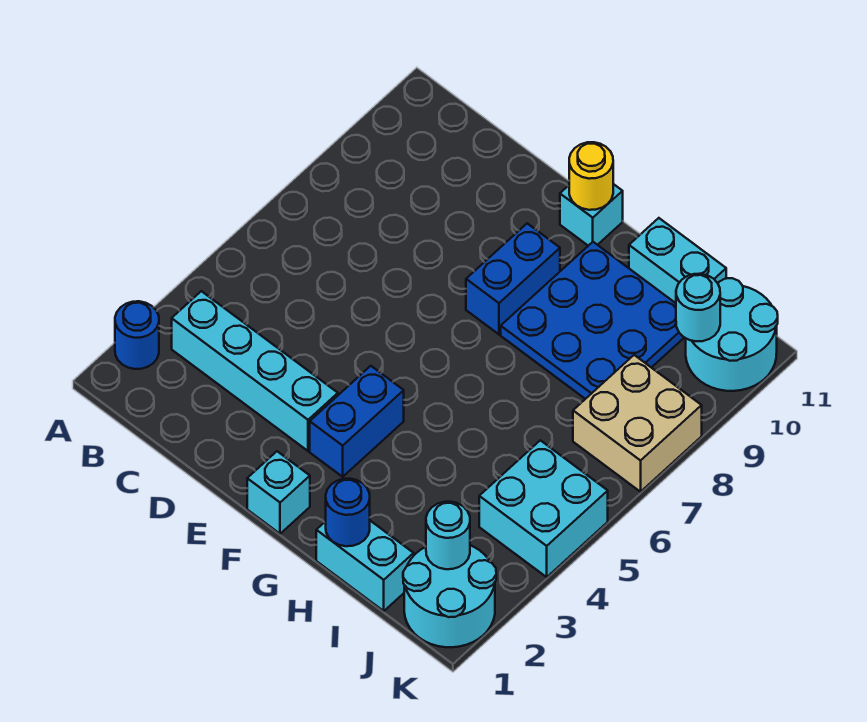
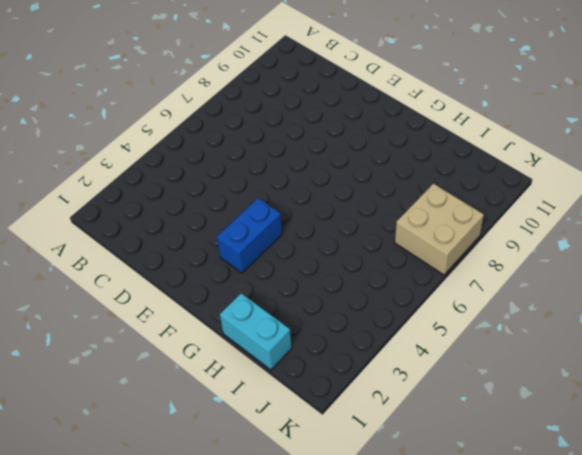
none -> blue round brick A2 level 1
none -> cyan brick B3:E3 level 1
none -> cyan brick F1 level 1

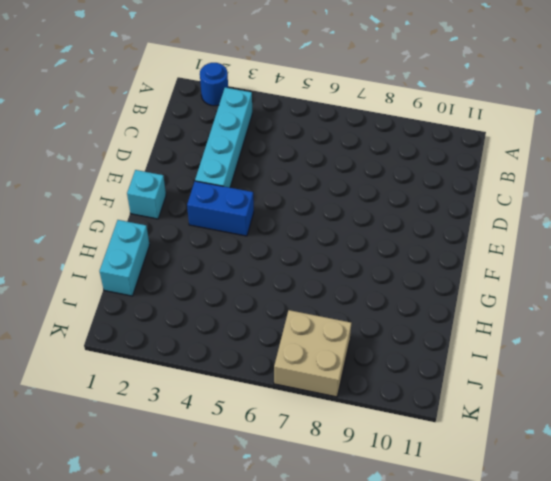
none -> blue brick F8:F9 level 1
none -> cyan brick F11 level 1
none -> blue plate G8:I10 level 1

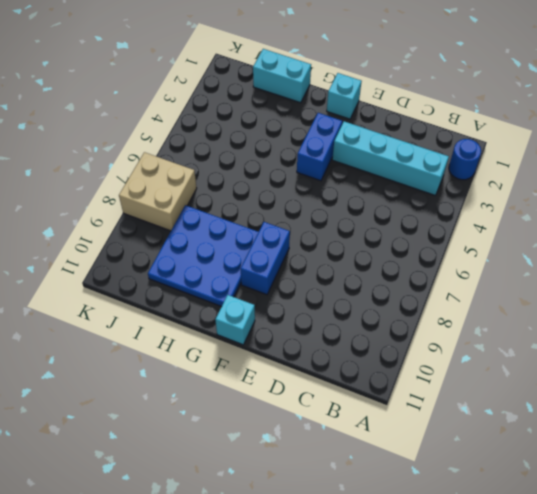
none -> cyan brick H11:I11 level 1
none -> cyan round brick J1:K2 level 1
none -> cyan brick J4:K5 level 1

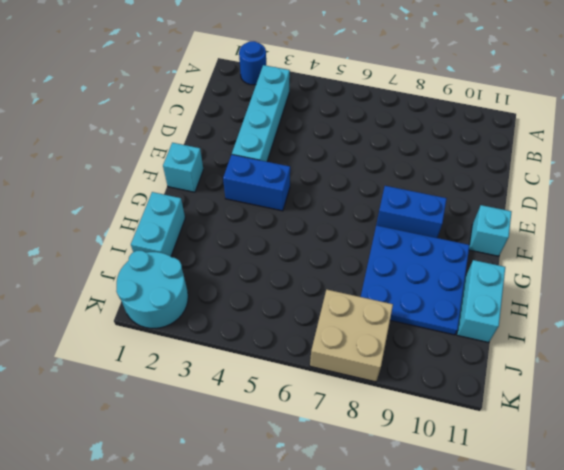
none -> cyan brick J4:K5 level 1
none -> cyan round brick J10:K11 level 1
none -> yellow round brick F11 level 2

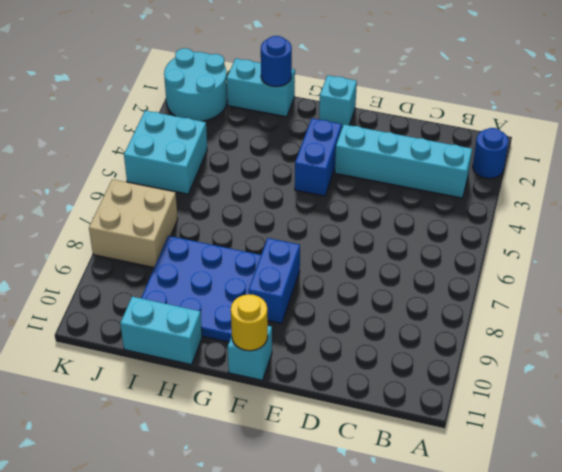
none -> cyan round brick J10:K11 level 1
none -> cyan round brick J2 level 2
none -> cyan round brick J10 level 2

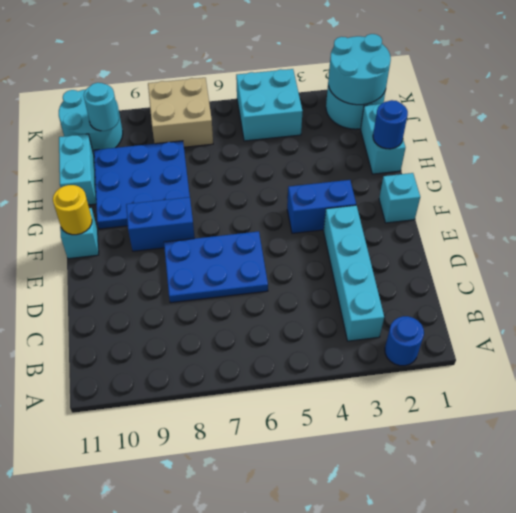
blue plate D6:E8 level 1 -> none
cyan round brick J1:K2 level 2 -> cyan round brick J2 level 2

